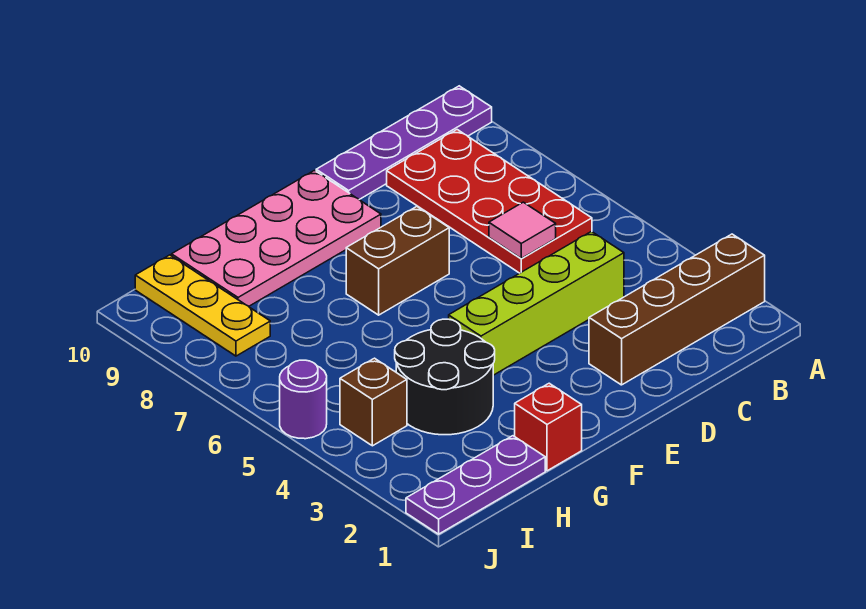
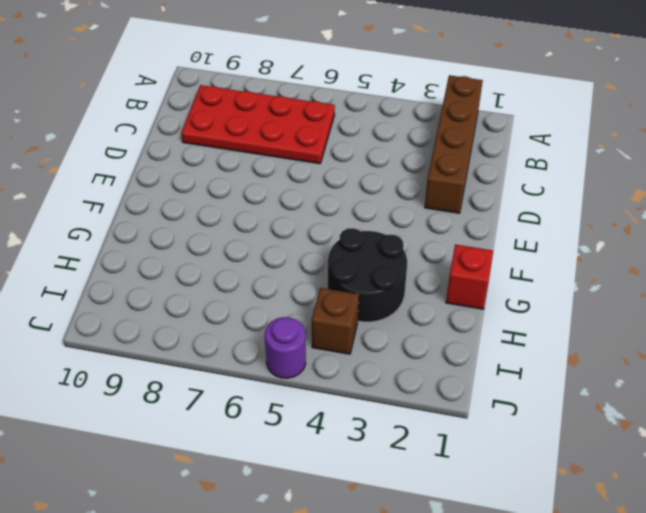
none -> purple plate A10:D10 level 1
none -> lime brick C4:F4 level 1
none -> brown brick E7:F7 level 1

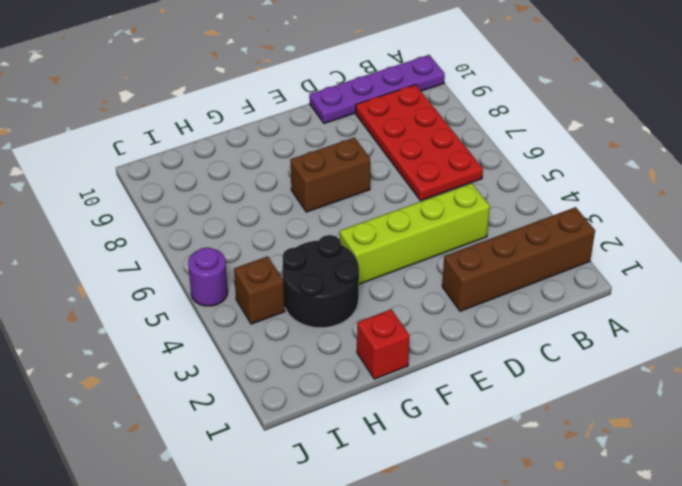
none -> pink plate E9:H10 level 1
none -> purple plate H1:J1 level 1
none -> yellow plate I8:I10 level 1

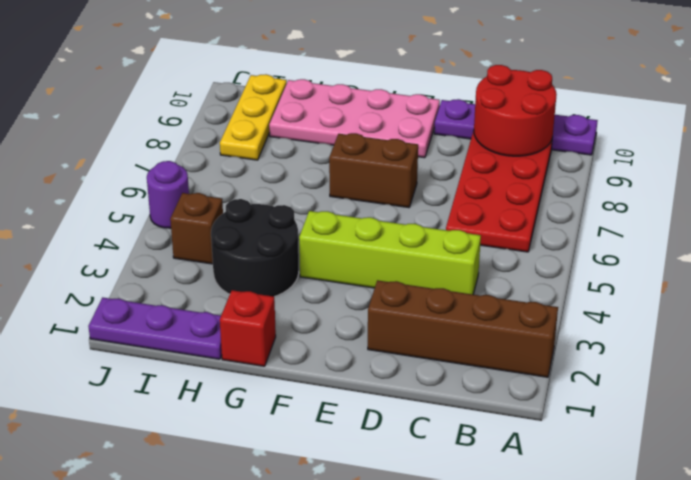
red round brick B9:C10 level 2 -> none
none -> pink tile C6 level 2

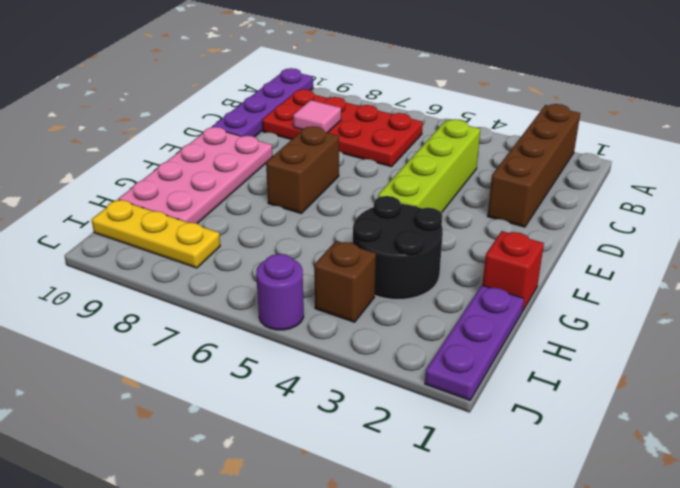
pink tile C8 level 2 -> pink tile C6 level 2

